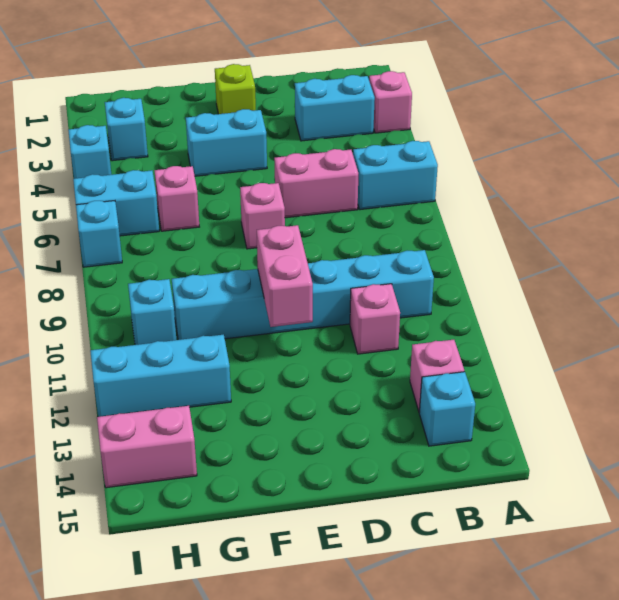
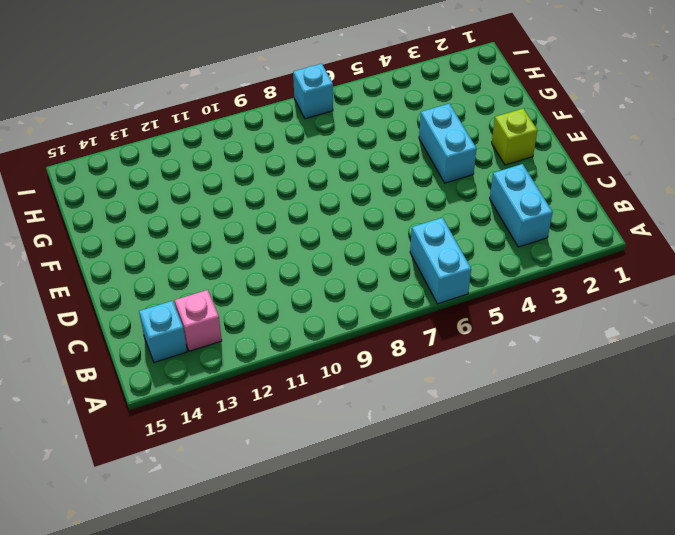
none -> pink brick A3 level 1
none -> cyan brick B10:G10 level 1
none -> pink brick C6:D6 level 1

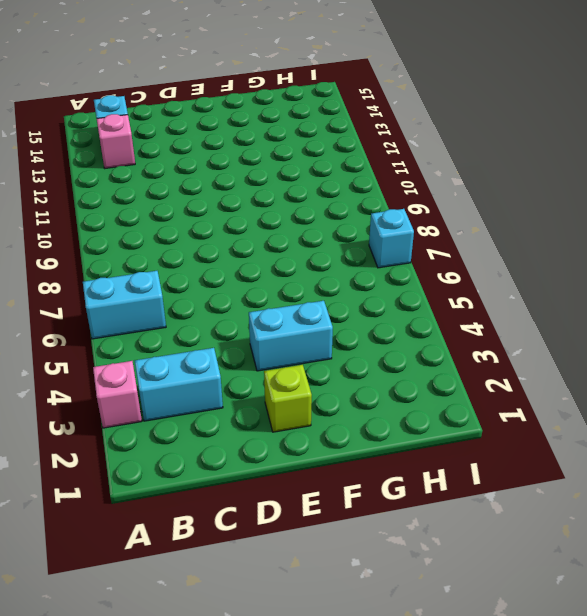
none -> cyan brick B10:G10 level 1
none -> pink brick C6:D6 level 1
none -> pink brick C11 level 1

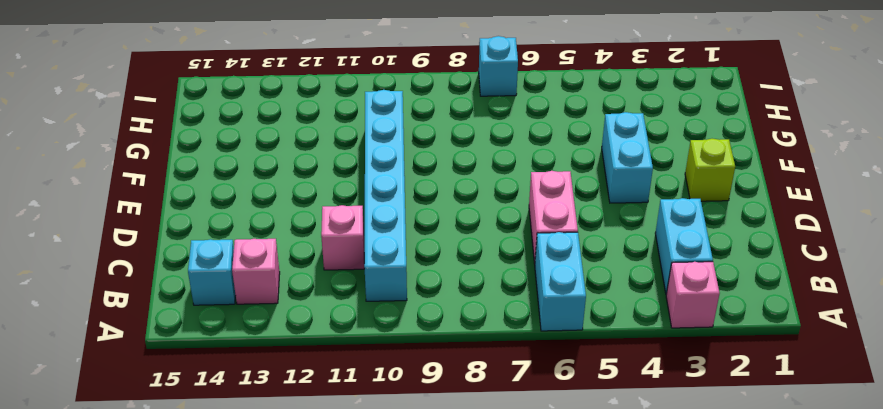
none -> pink brick E7 level 1
none -> pink brick G6 level 1
none -> cyan brick G12:I12 level 1

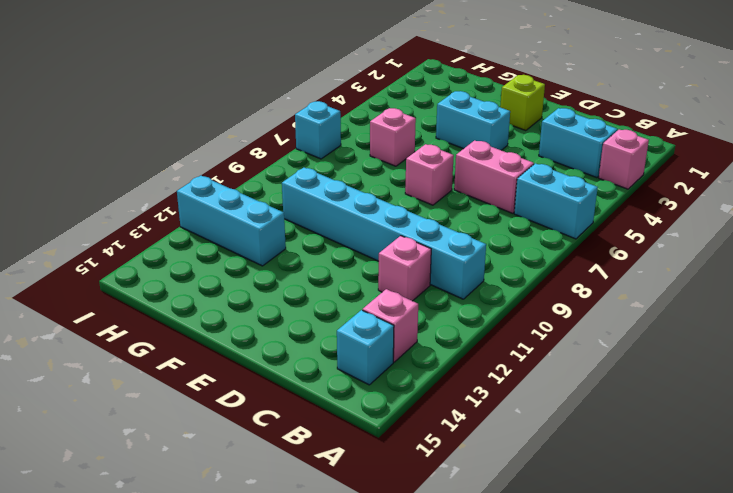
none -> cyan brick H3 level 1
none -> cyan brick H6:I6 level 1
none -> cyan brick H10 level 1

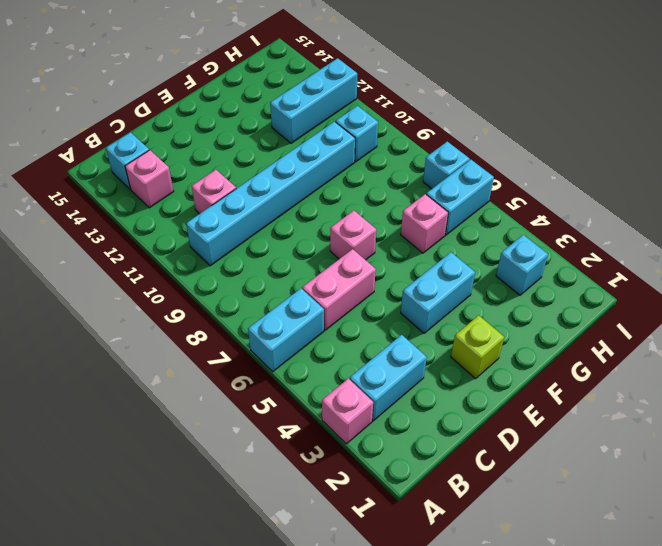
none -> pink brick H14:I14 level 1
none -> cyan brick I4 level 1
none -> pink brick E10:E11 level 2

